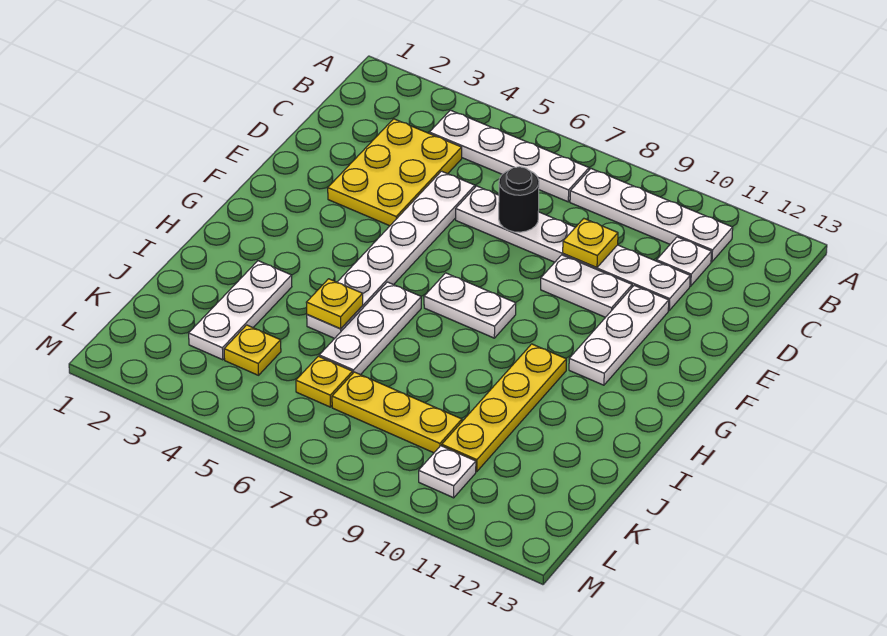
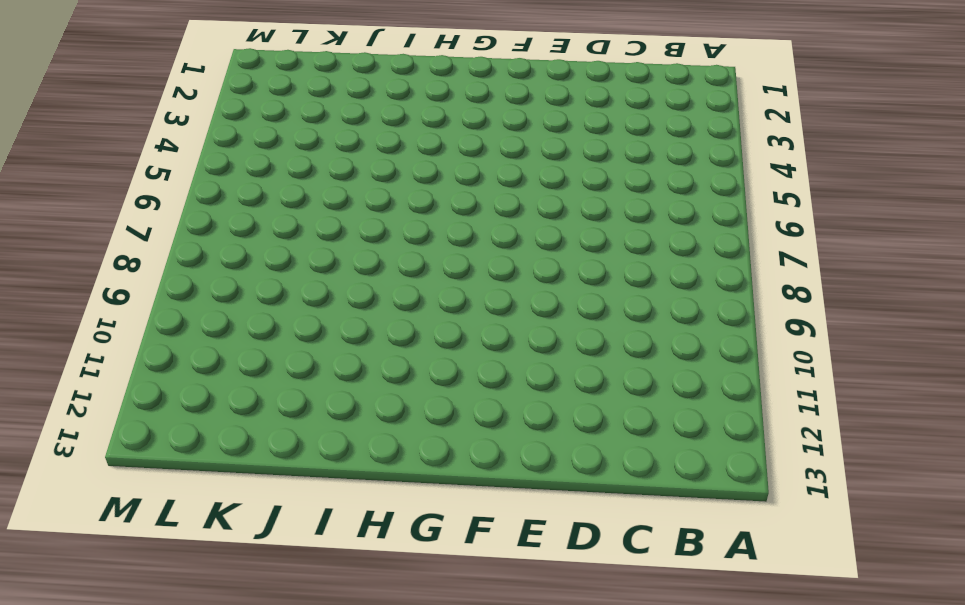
none -> white plate B4:B7 level 1
none -> white plate B8:B11 level 1
none -> yellow plate C3:E4 level 1

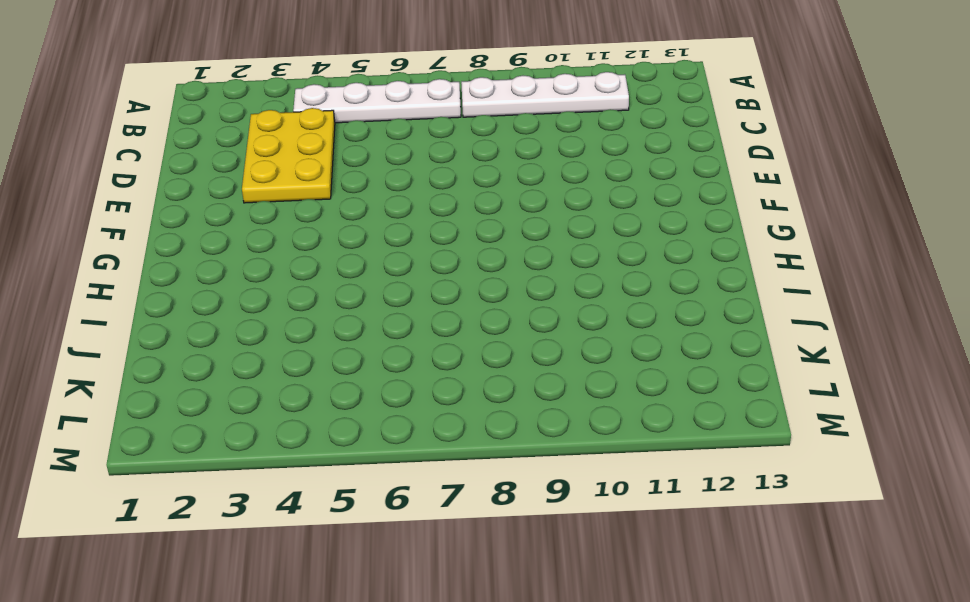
none -> white plate C11 level 1
none -> white plate D5:I5 level 1
none -> white plate D6:D11 level 1

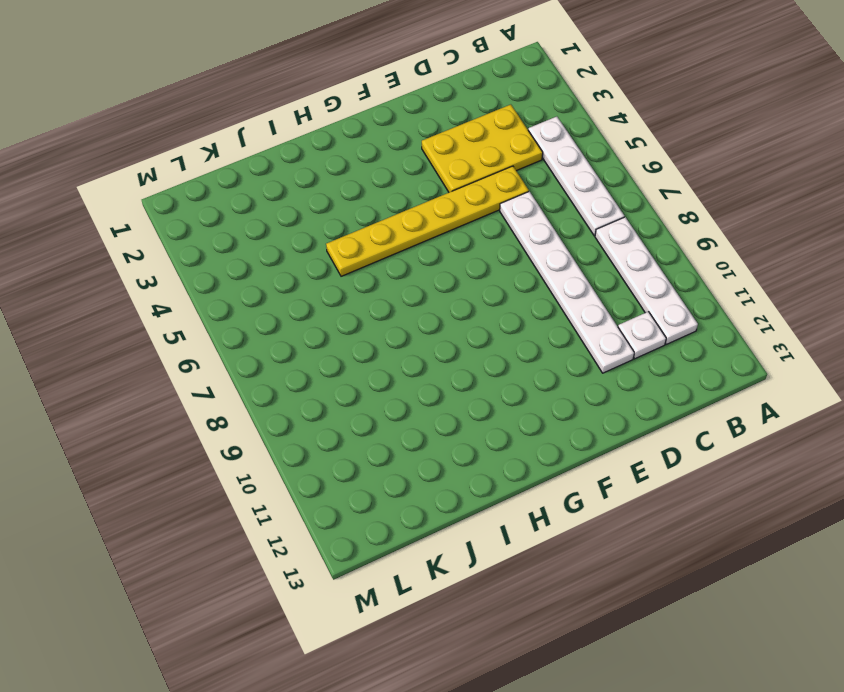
yellow plate D5:I5 level 1 -> white plate D5:I5 level 1
none -> white plate E9:E10 level 1
none -> white plate E11:G11 level 1
none -> white plate G7:G8 level 1

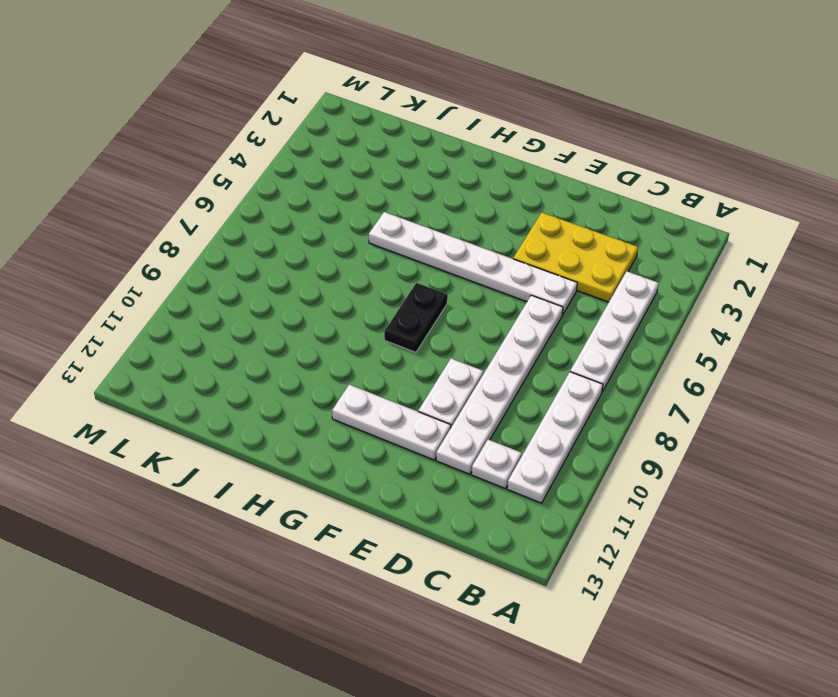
black plate G7:G8 level 1 -> white plate G7:G8 level 1
none -> white plate H6:J6 level 1
none -> yellow plate H10:K10 level 1
none -> white plate I3:K3 level 1

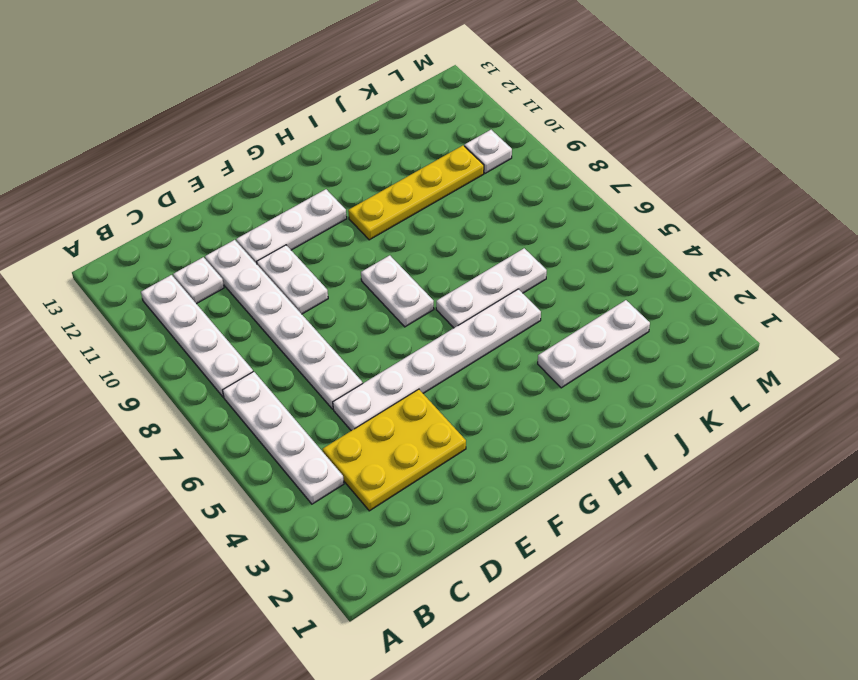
none -> yellow plate K4 level 1
none -> yellow plate K6 level 1
none -> yellow plate K7:K9 level 1

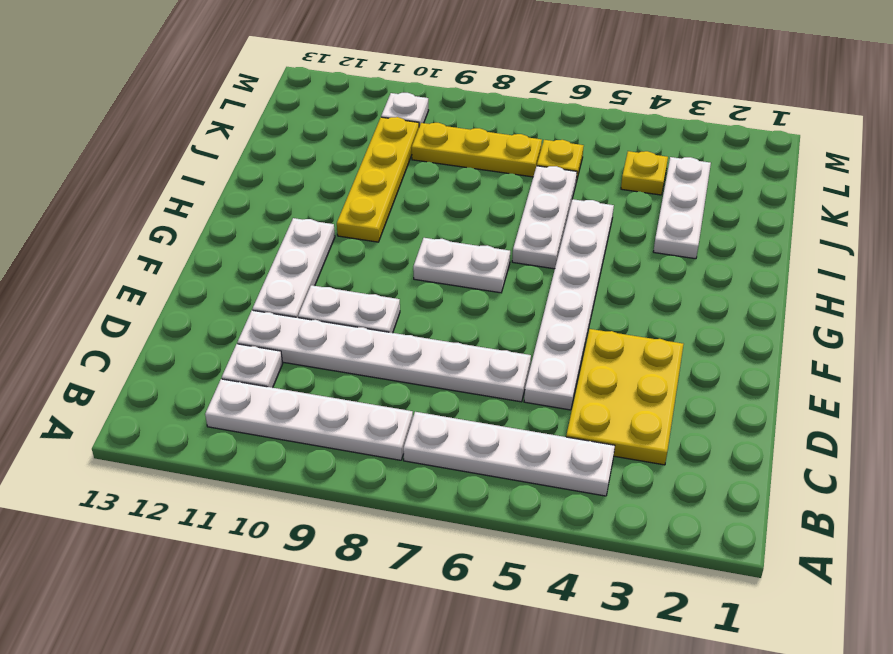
none -> black round brick D7 level 2
none -> yellow plate D9 level 2
none -> yellow plate I5 level 2

